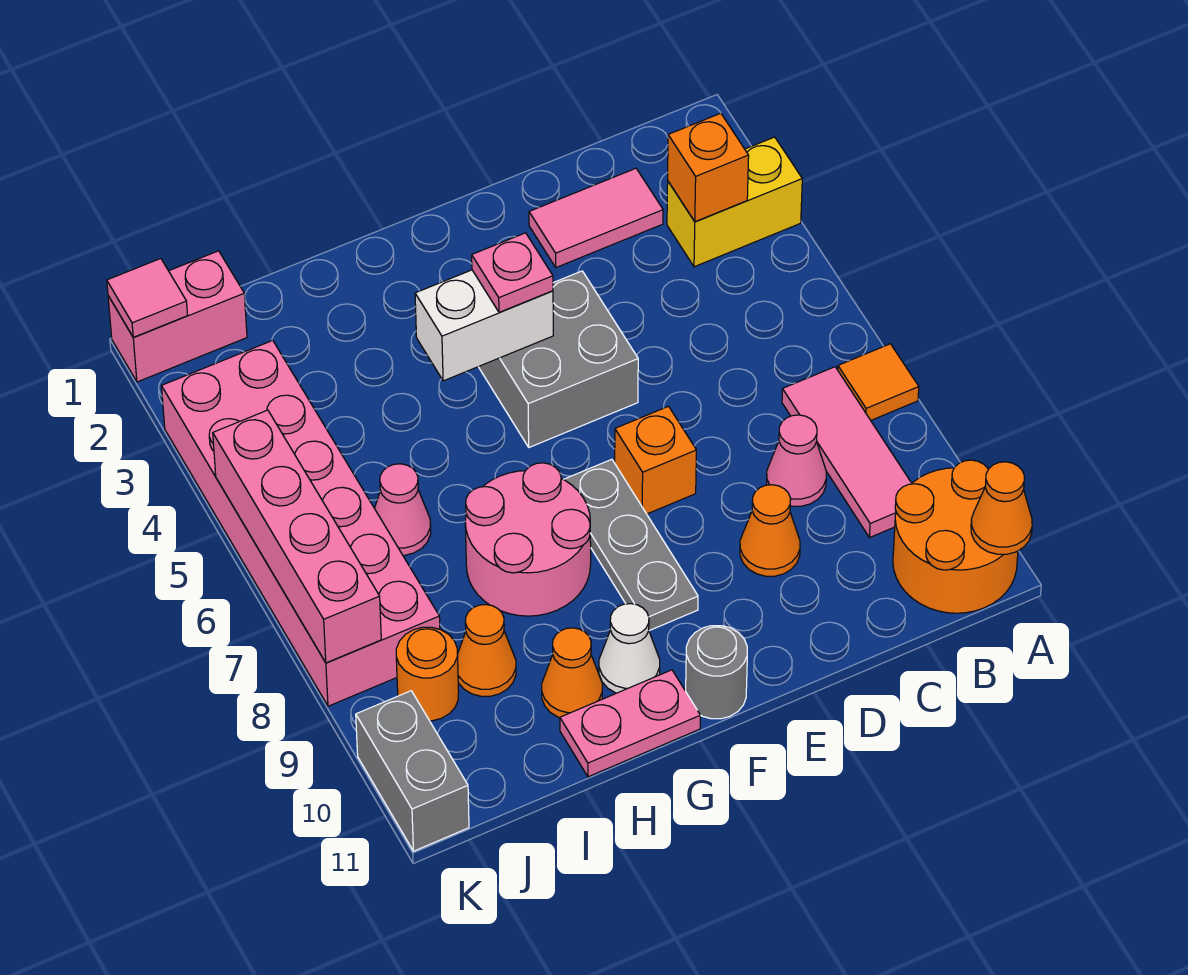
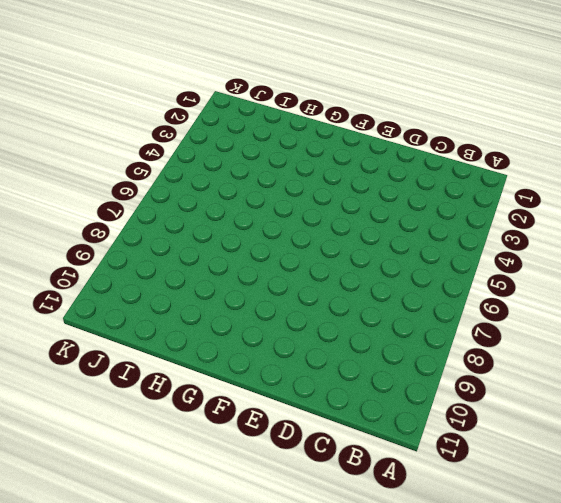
none -> yellow brick A3:B3 level 1
none -> orange tile A7 level 1
none -> orange round brick A10:B11 level 1

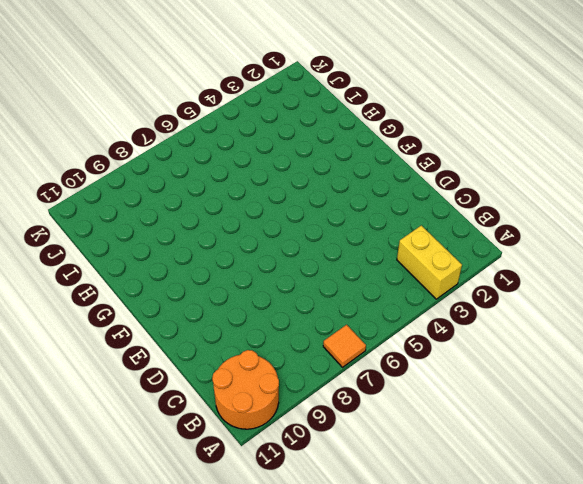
none -> pink tile B7:B9 level 1
none -> pink tile C2:D2 level 1
none -> pink cone C8 level 1

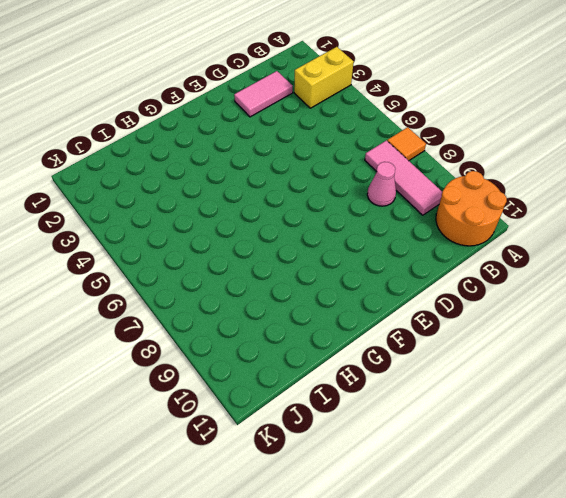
none -> orange cone D9 level 1
none -> grey brick E4:F5 level 1
none -> orange brick E7 level 1

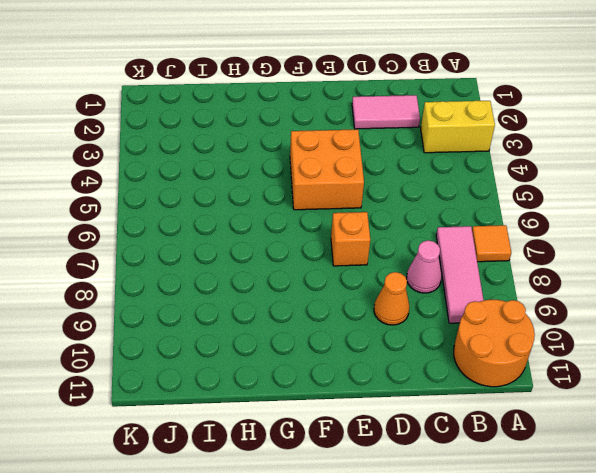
orange brick E4:F5 level 1 -> grey brick E4:F5 level 1
none -> grey plate F7:F9 level 1
none -> grey round brick F11 level 1
none -> pink round brick G7:H8 level 1

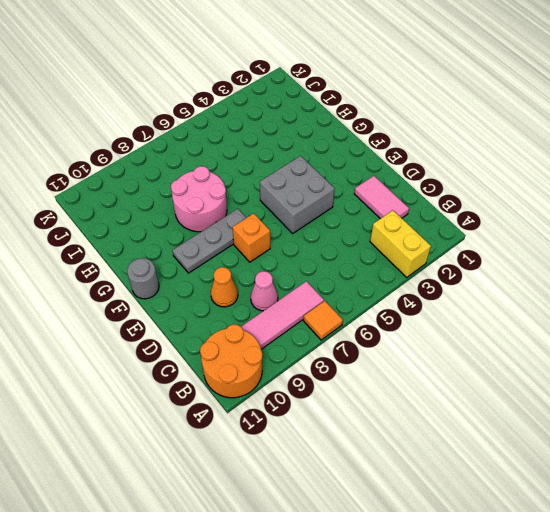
none -> white cone G10 level 1
none -> pink plate G11:H11 level 1
none -> orange cone H10 level 1

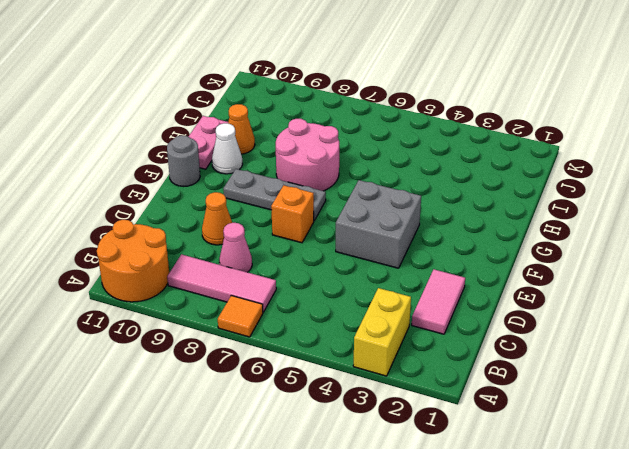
none -> pink cone I6 level 1
none -> orange cone I9 level 1
none -> pink brick J1:K1 level 1

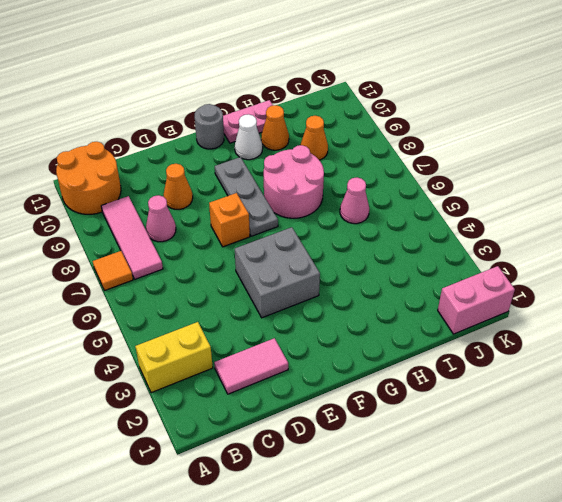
none -> pink brick J3:K8 level 1
none -> orange round brick J9 level 1
none -> grey brick K10:K11 level 1

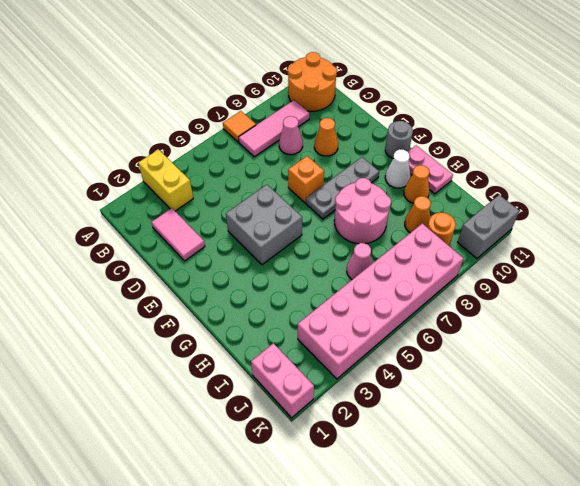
none -> orange cone A11 level 2
none -> orange brick B3 level 2
none -> white brick F4:G4 level 2

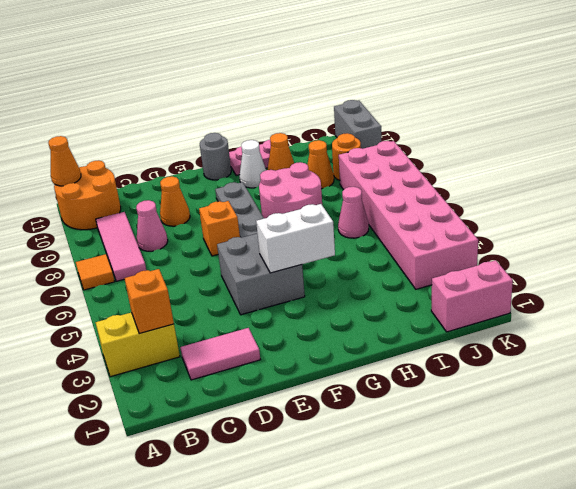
none -> pink tile K1 level 2
none -> pink brick K5:K8 level 2
none -> pink plate F4 level 3

